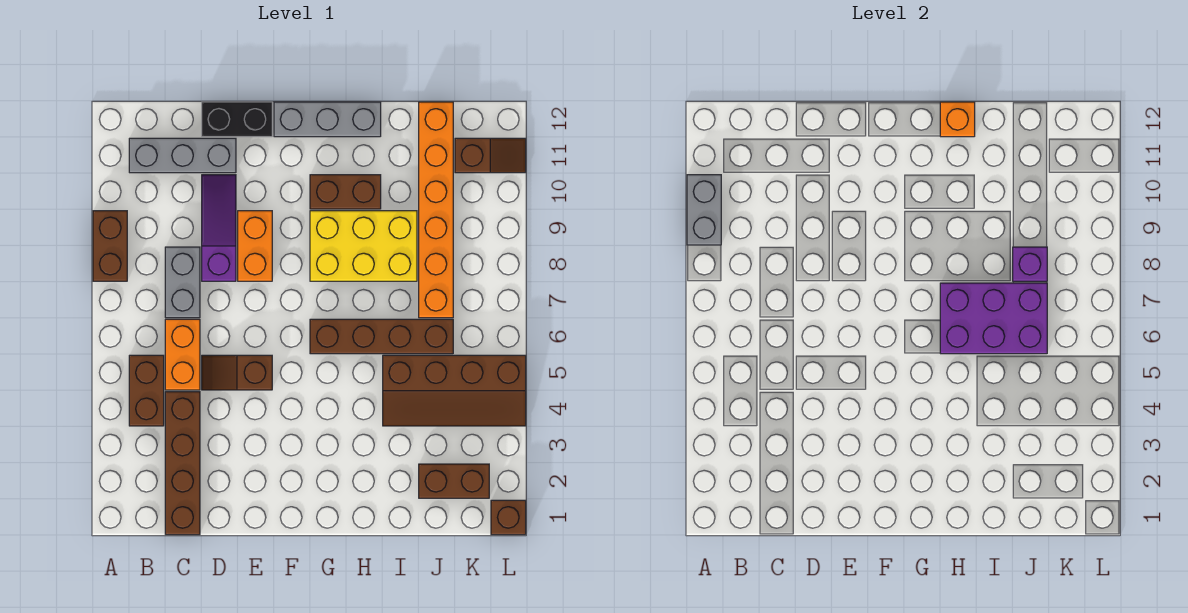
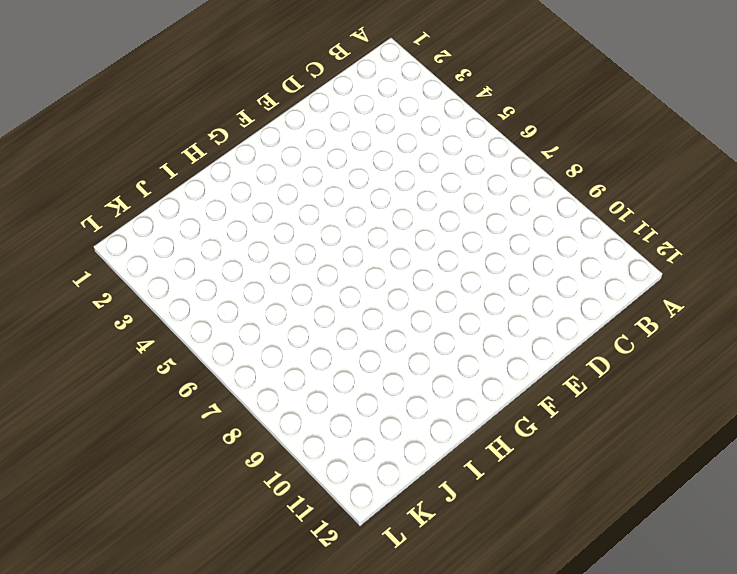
none -> brown brick A8:A9 level 1
none -> brown brick B4:B5 level 1
none -> grey brick B11:D11 level 1

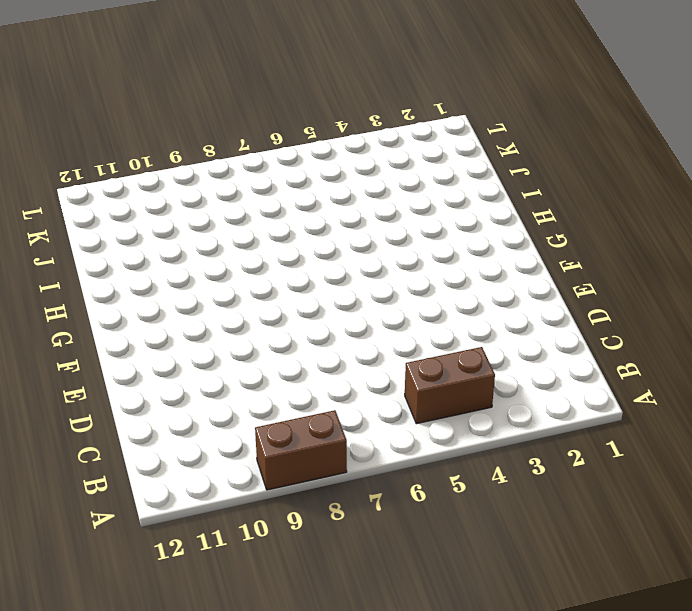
none -> grey brick B11:D11 level 1
none -> brown brick C1:C4 level 1
none -> orange brick C5:C6 level 1

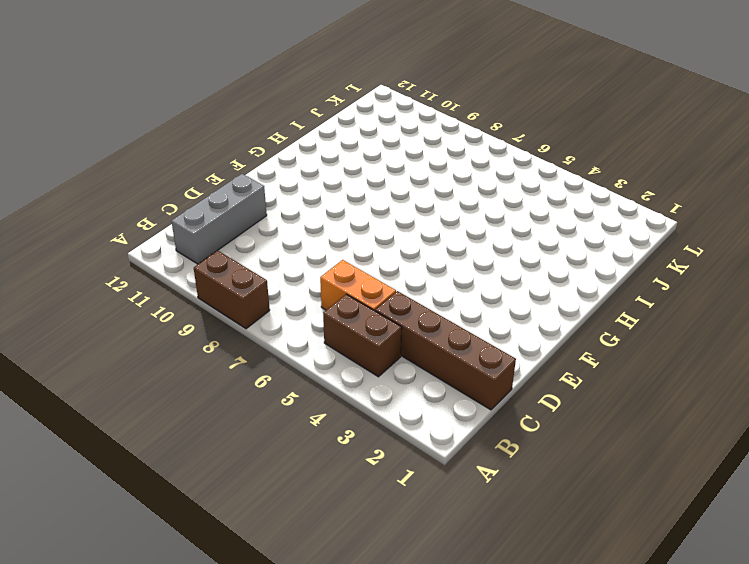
none -> grey brick C7:C8 level 1
none -> brown slope D5:E5 level 1 top E
none -> purple slope D8:D10 level 1 top 8

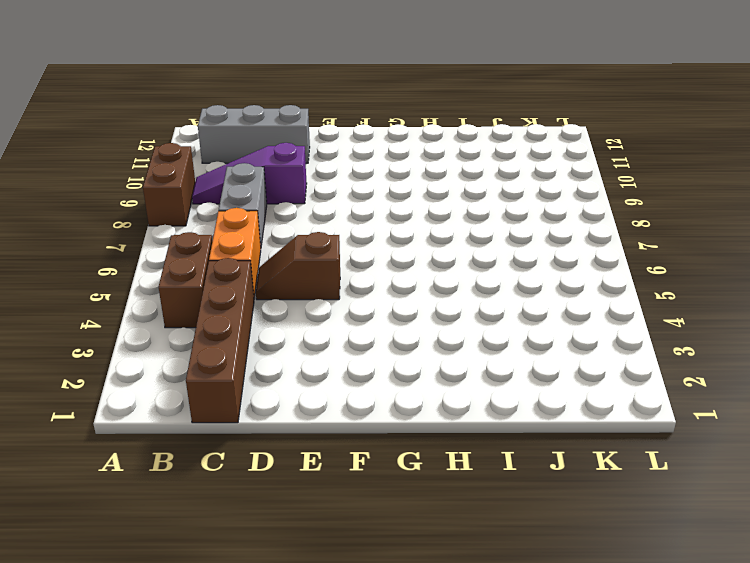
purple slope B9:D9 level 1 top D -> purple slope D8:D10 level 1 top 8
none -> black brick D12:E12 level 1
none -> orange brick E8:E9 level 1
none -> grey brick F12:H12 level 1

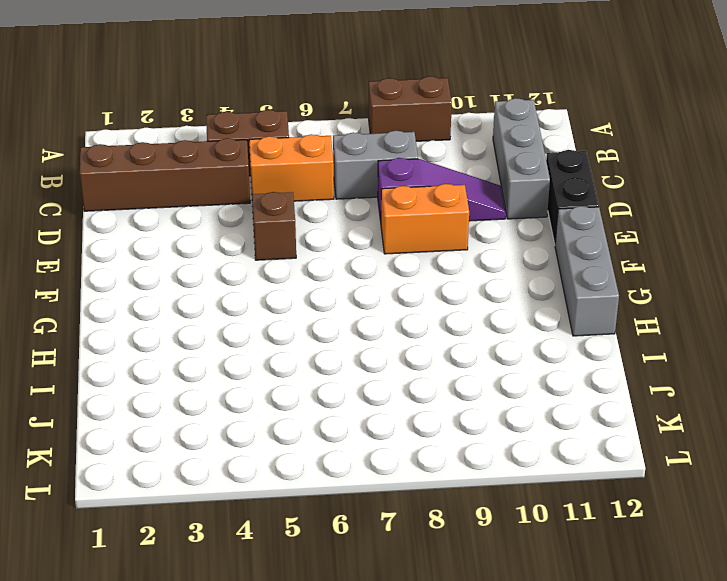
none -> brown brick G6:J6 level 1
none -> yellow brick G8:I9 level 1
none -> brown brick G10:H10 level 1

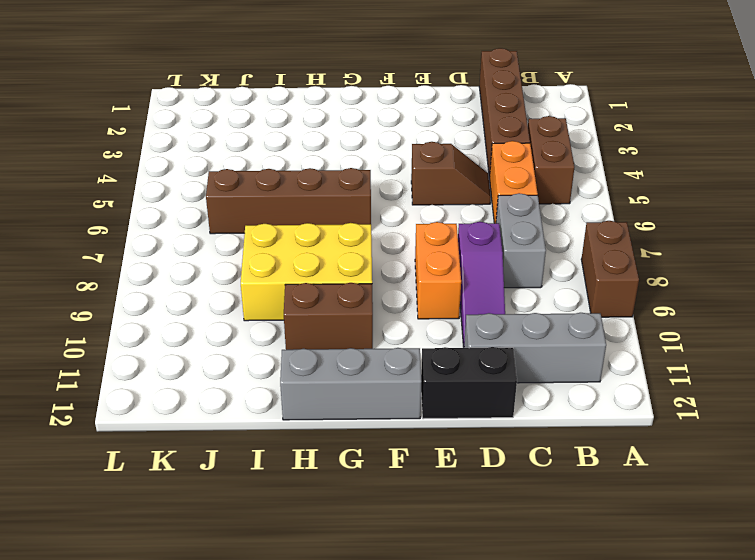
none -> brown slope I4:L5 level 1 top 5
none -> brown brick J2:K2 level 1
none -> orange brick J7:J12 level 1

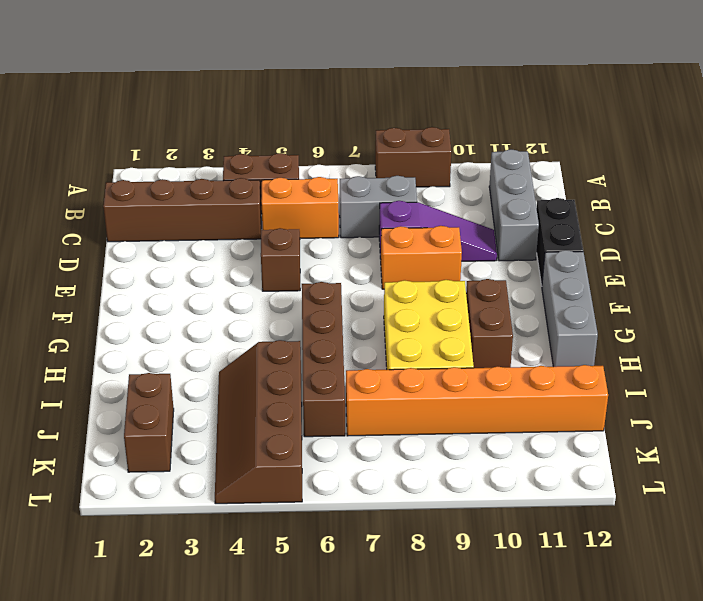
none -> brown slope K11:L11 level 1 top K
none -> brown brick L1 level 1
none -> grey brick A9:A10 level 2

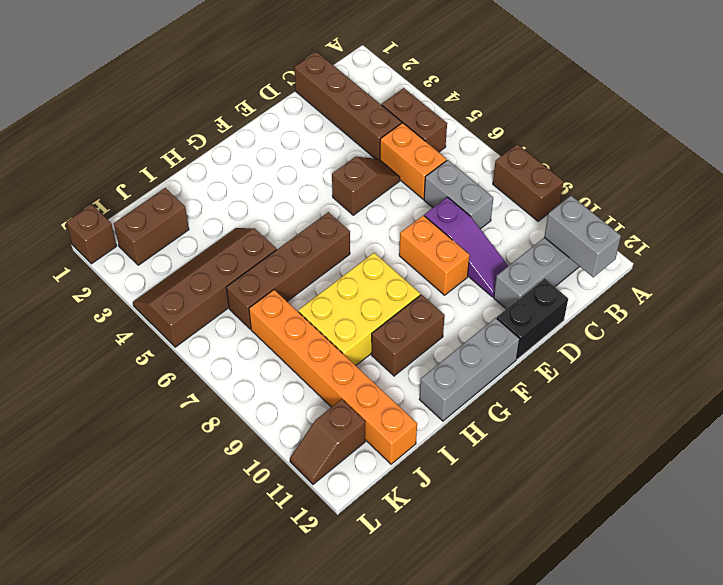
grey brick B11:B12 level 2 -> grey brick A9:A10 level 2
none -> purple brick H6:J7 level 2
none -> orange brick H12 level 2
none -> purple brick J8 level 2

